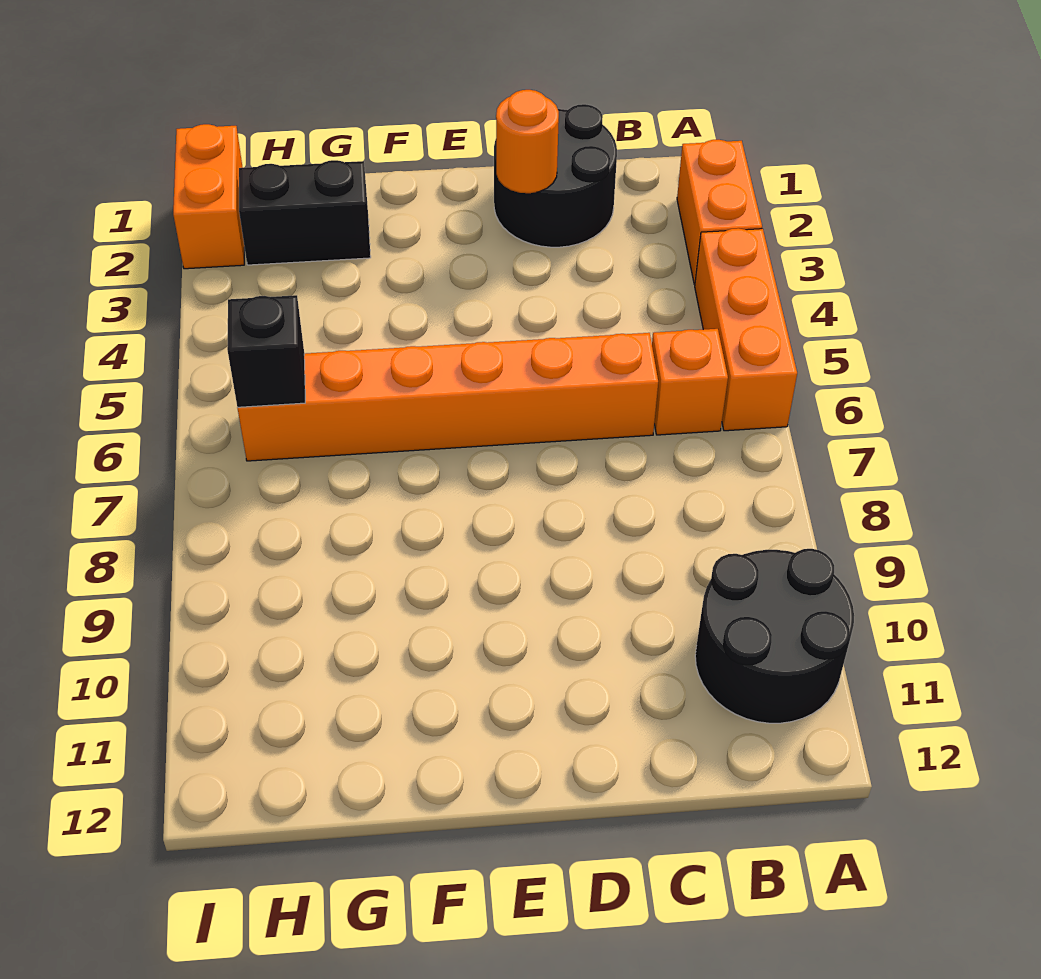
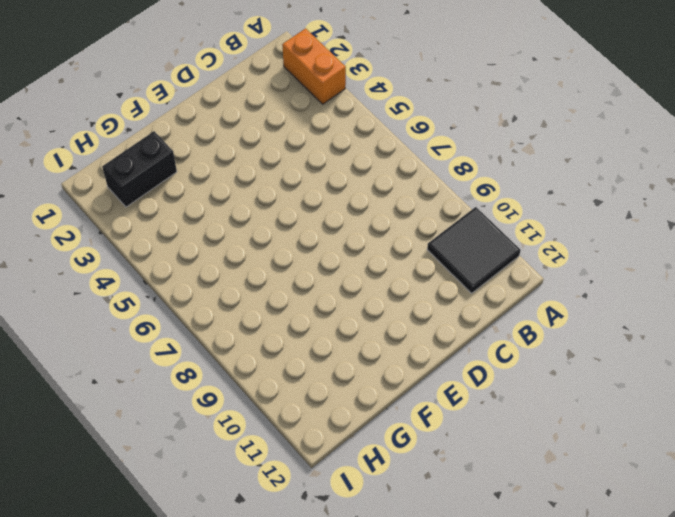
black tile A10:B11 level 1 -> black round brick A10:B11 level 1
none -> orange brick A4:A6 level 1
none -> orange brick B6 level 1

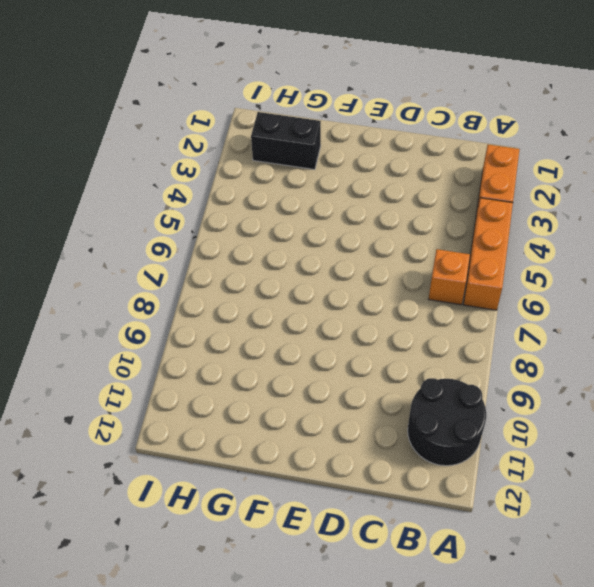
none -> black round brick C1:D2 level 1
none -> orange brick C6:H6 level 1

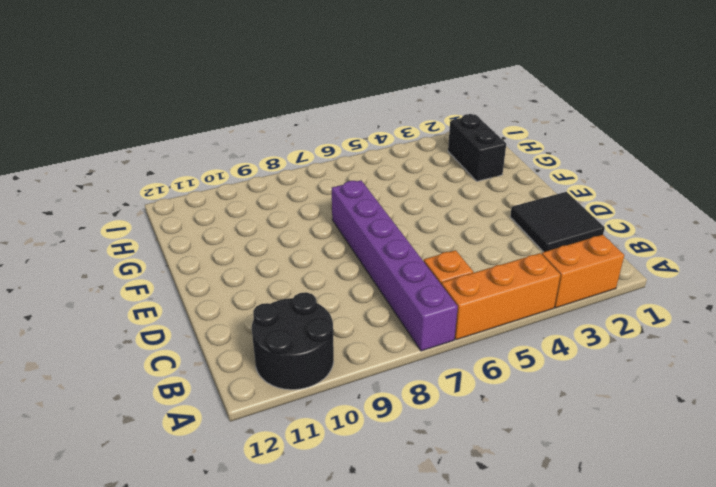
purple brick A7:F7 level 1 -> none
black tile C1:D2 level 1 -> black round brick C1:D2 level 1
none -> orange brick C6:H6 level 1
none -> orange brick I1:I2 level 1

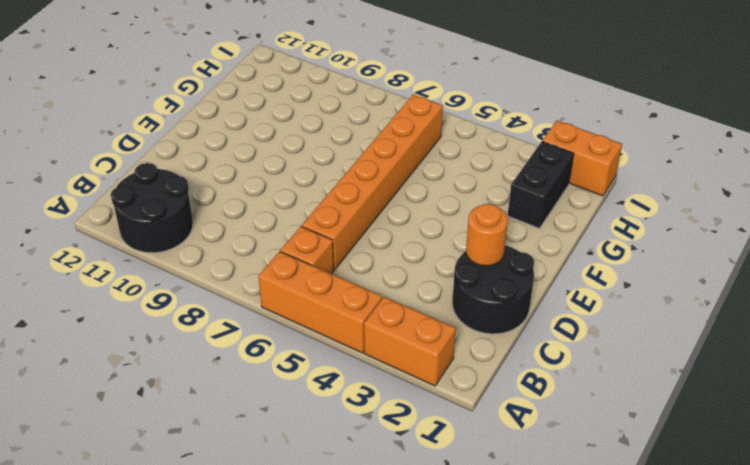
none -> black brick H6 level 2

